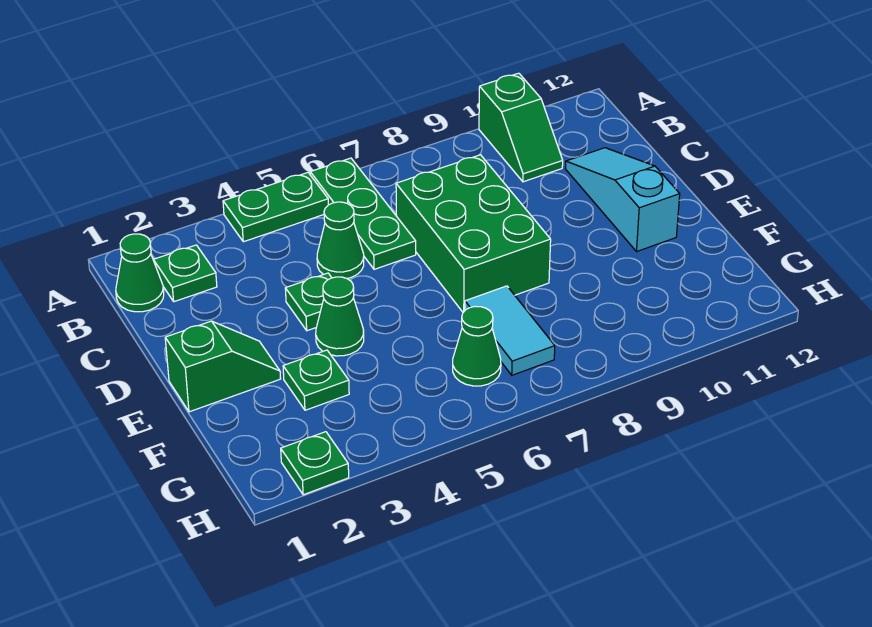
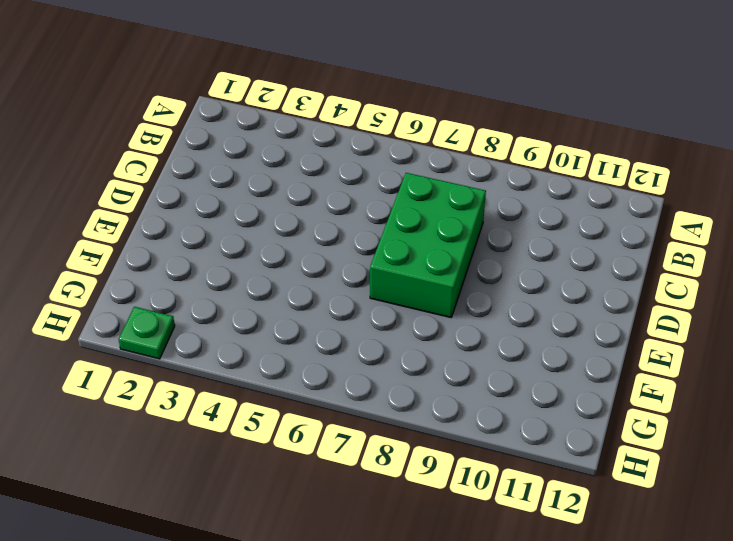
none -> green plate A4:A5 level 1
none -> green plate A6:C6 level 1
none -> green slope A10:B10 level 1 top A

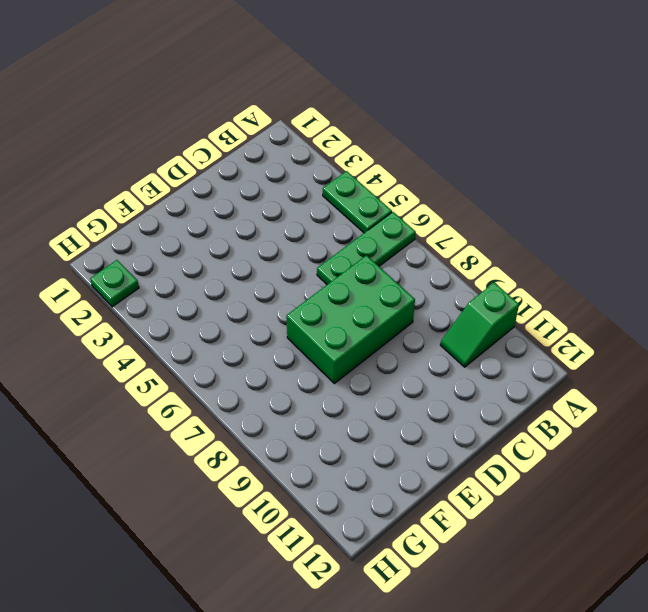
none -> green cone B1 level 1
none -> green plate B2 level 1
none -> green cone C5 level 1

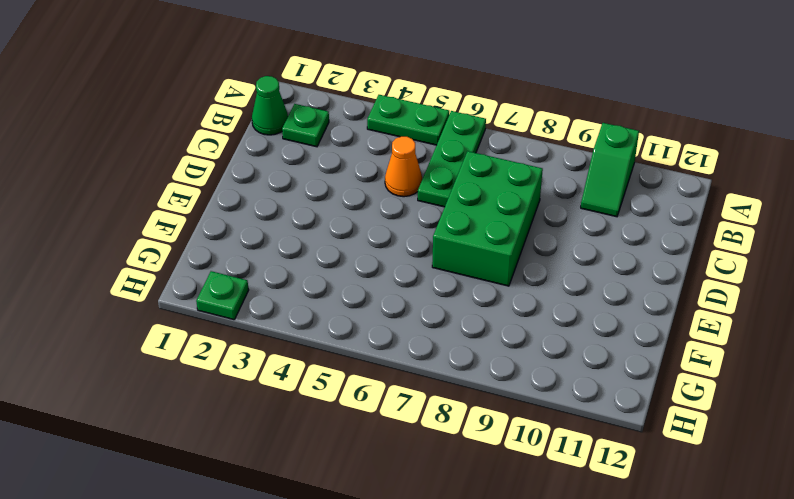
orange cone C5 level 1 -> green cone C5 level 1
none -> cyan slope C11:E11 level 1 top E
none -> green plate D4 level 1
none -> green slope E1:E2 level 1 top 1

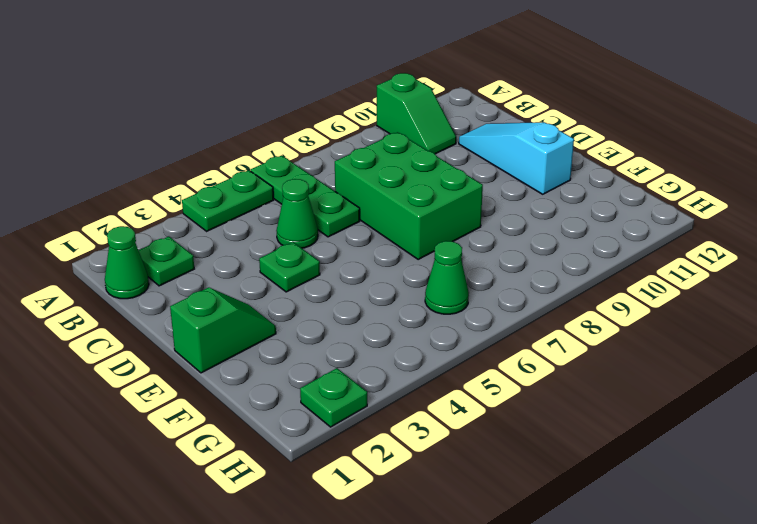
none -> green cone E4 level 1
none -> green plate F3 level 1
none -> cyan tile F7:G7 level 1

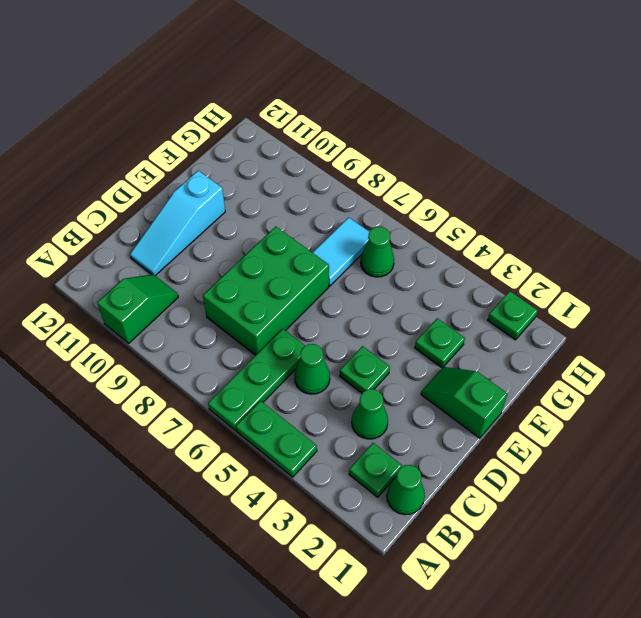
green cone C3 level 1 -> green cone E4 level 1

